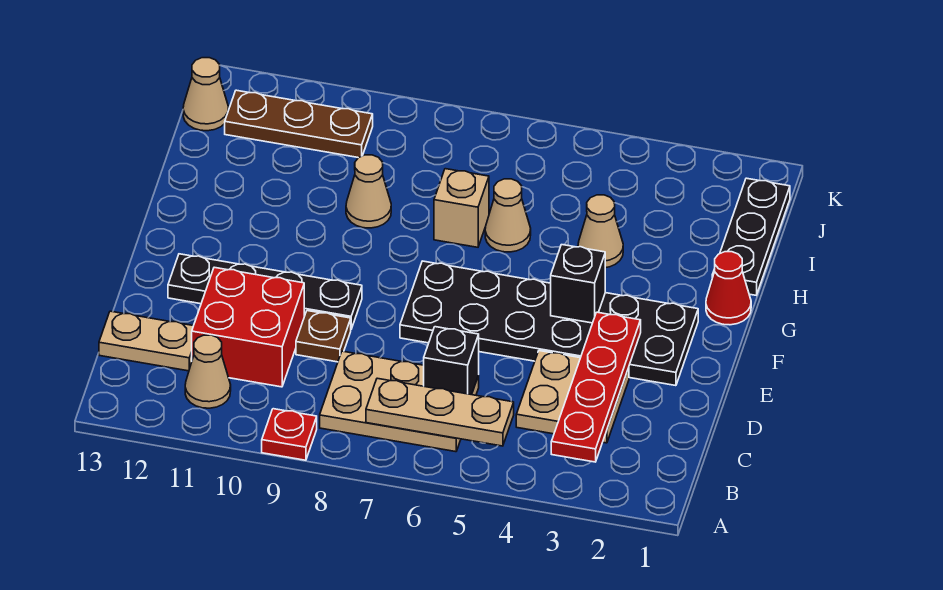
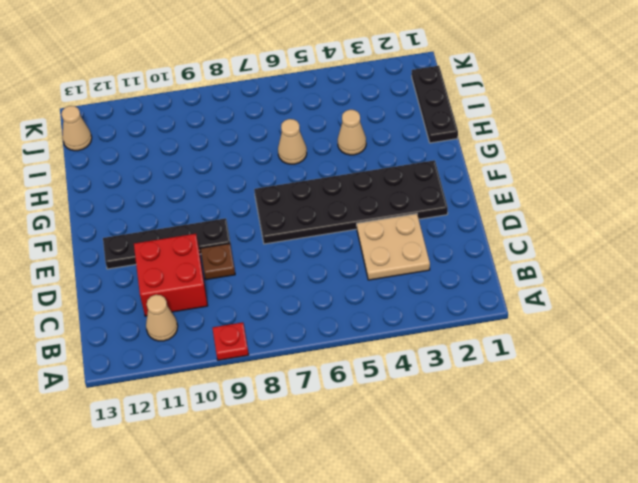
none -> tan plate B6:C8 level 1
none -> tan plate C12:C13 level 1
none -> red cone G1 level 1

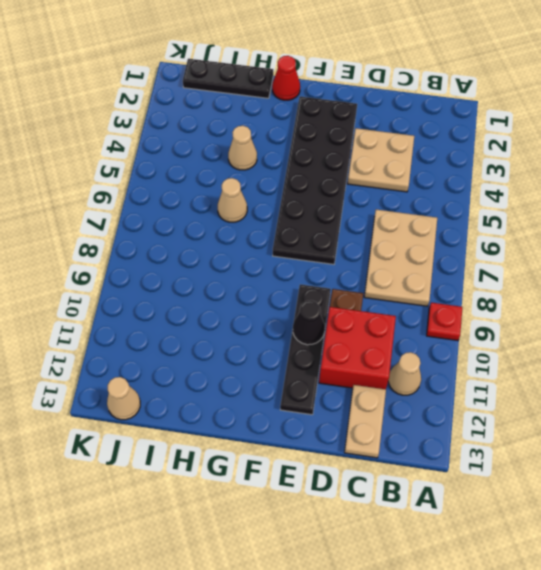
black cone E10 level 2 -> none
none -> tan brick H7 level 1
none -> tan cone H9 level 1
none -> brown plate J10:J12 level 1

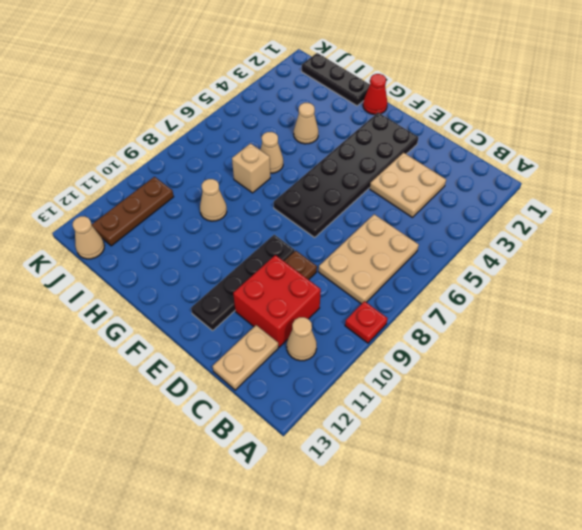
none -> red plate B3:E3 level 2
none -> tan plate B5:B7 level 2
none -> black brick C6 level 2

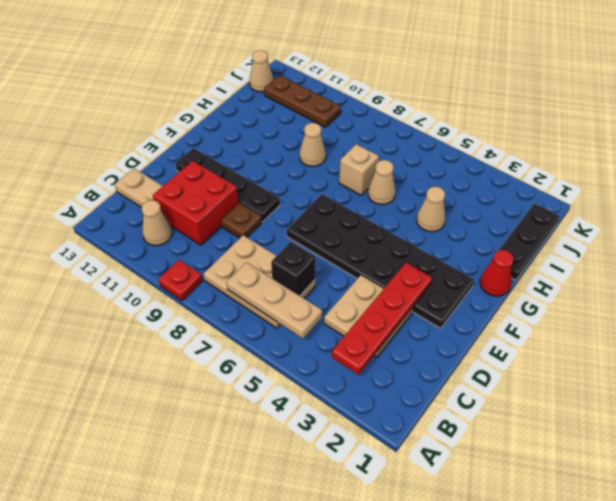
none -> black brick F4 level 2

